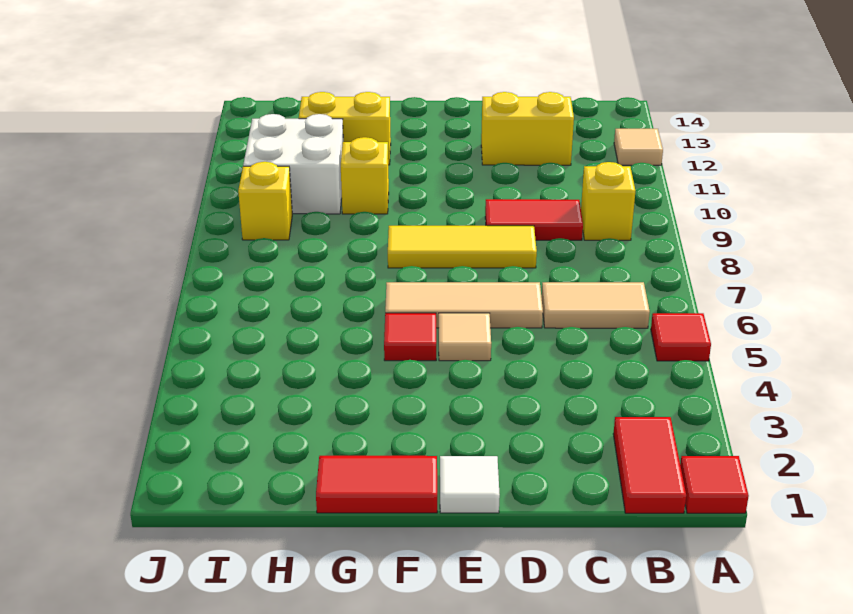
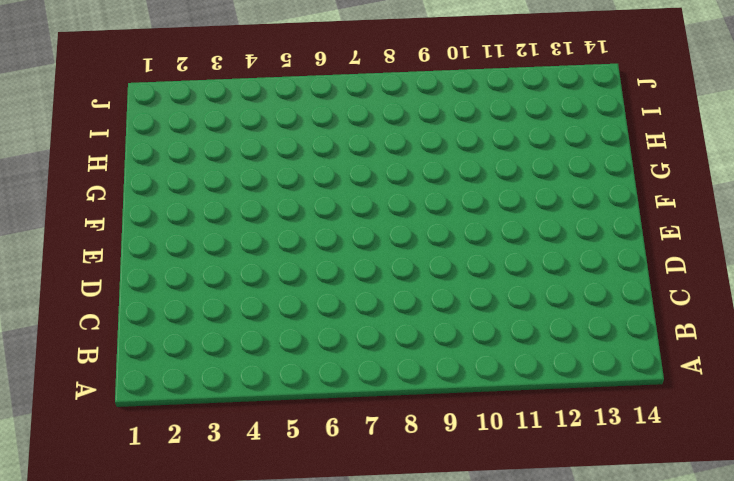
none -> red tile A1 level 1
none -> red tile A5 level 1
none -> tan tile A12 level 1

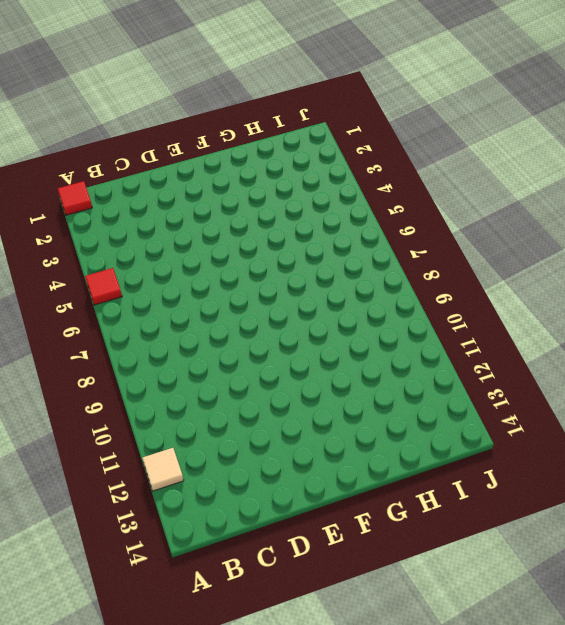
none -> red tile B1:B2 level 1
none -> tan tile B6:C6 level 1
none -> yellow brick B9 level 1

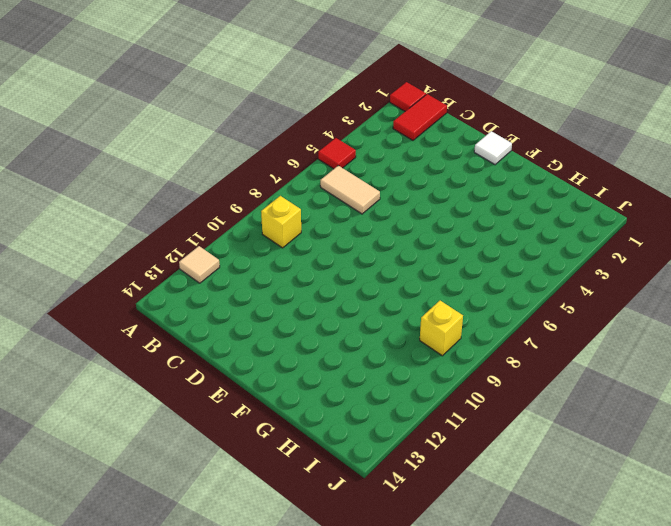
none -> red tile C9:D9 level 1
none -> yellow brick C12:D12 level 1
none -> tan tile D6:F6 level 1

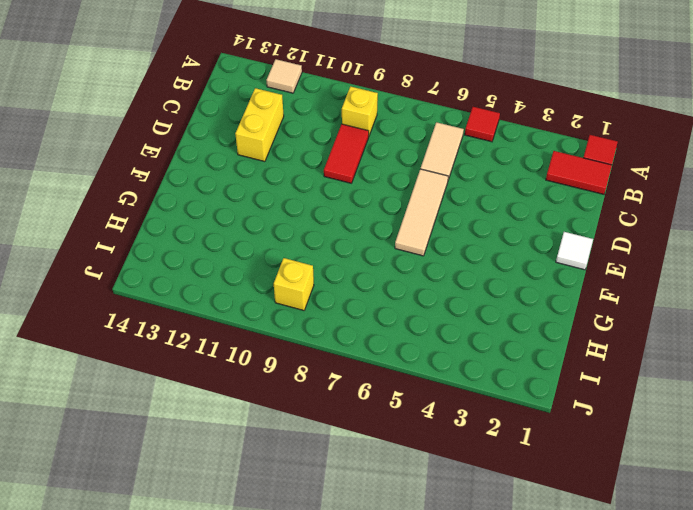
none -> yellow tile D8:F8 level 1
none -> tan tile E5 level 1
none -> red tile F1:G1 level 1

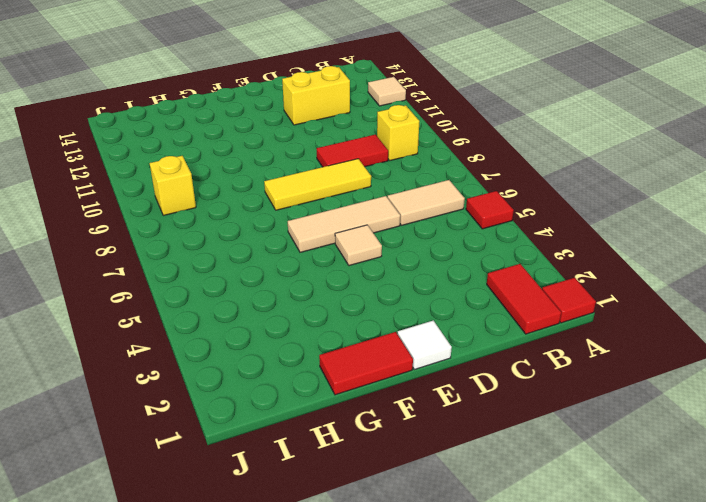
none -> red tile F5 level 1
none -> yellow brick G10 level 1
none -> yellow brick G12:H12 level 1

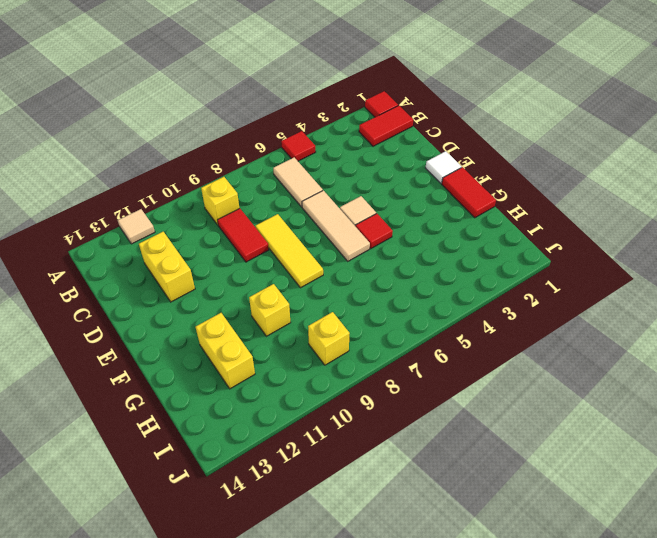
none -> white brick H10:I11 level 1

